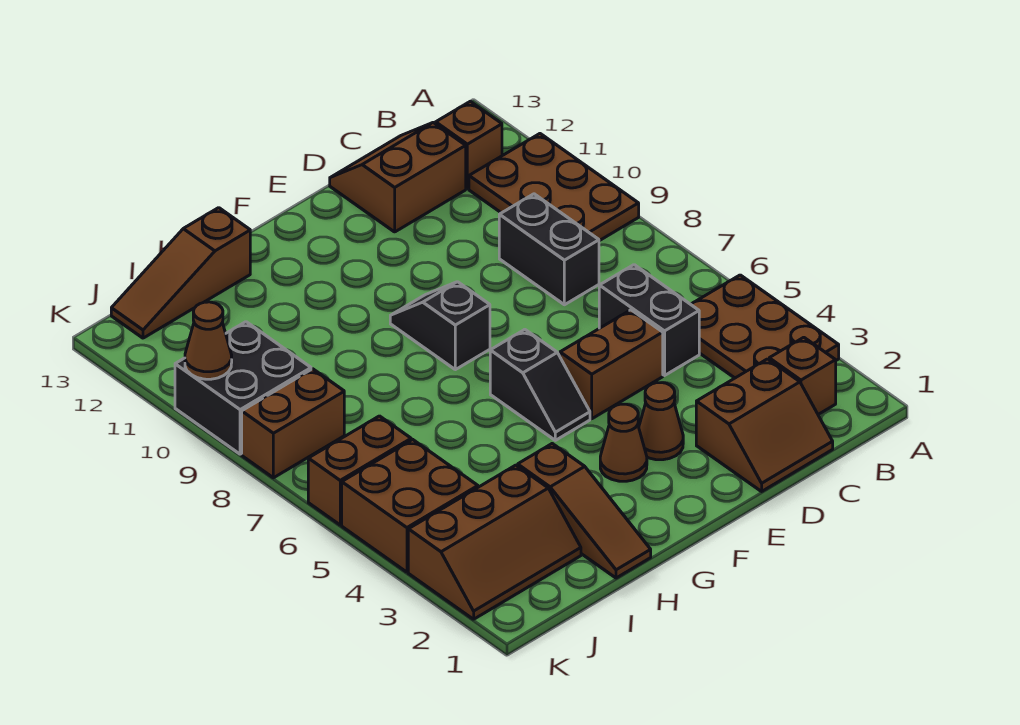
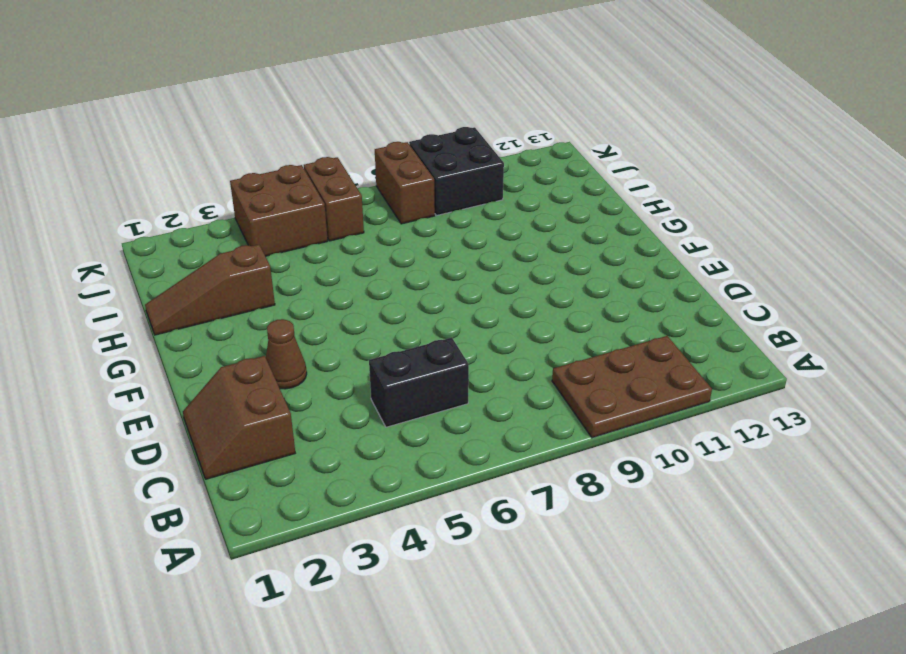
none -> brown plate A3:B5 level 1
none -> brown brick B2 level 1
none -> brown brick B12 level 1

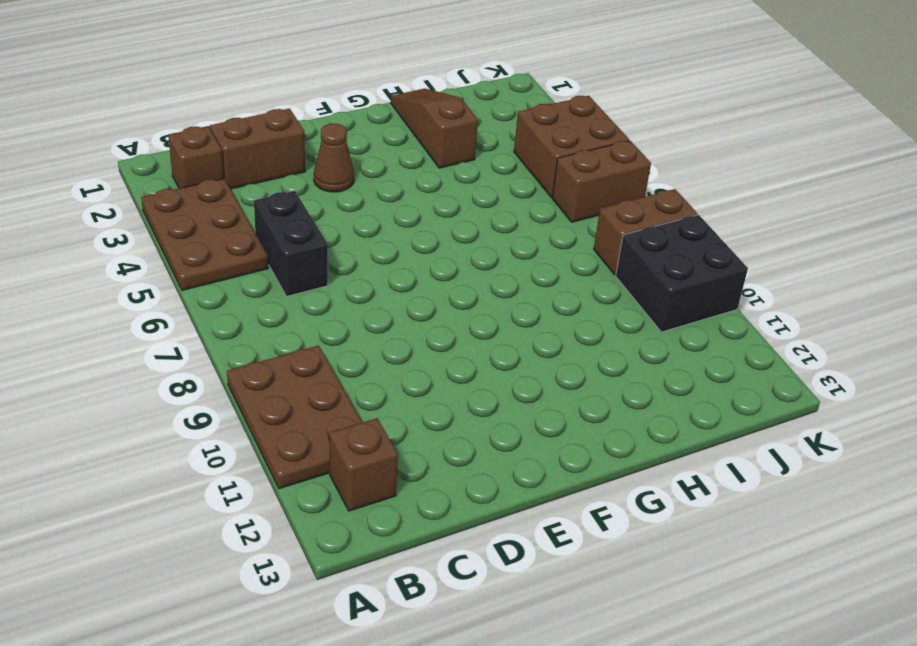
none -> black brick C8:C9 level 1
none -> brown slope C12:D13 level 1 top 12
none -> brown brick D5:E5 level 1

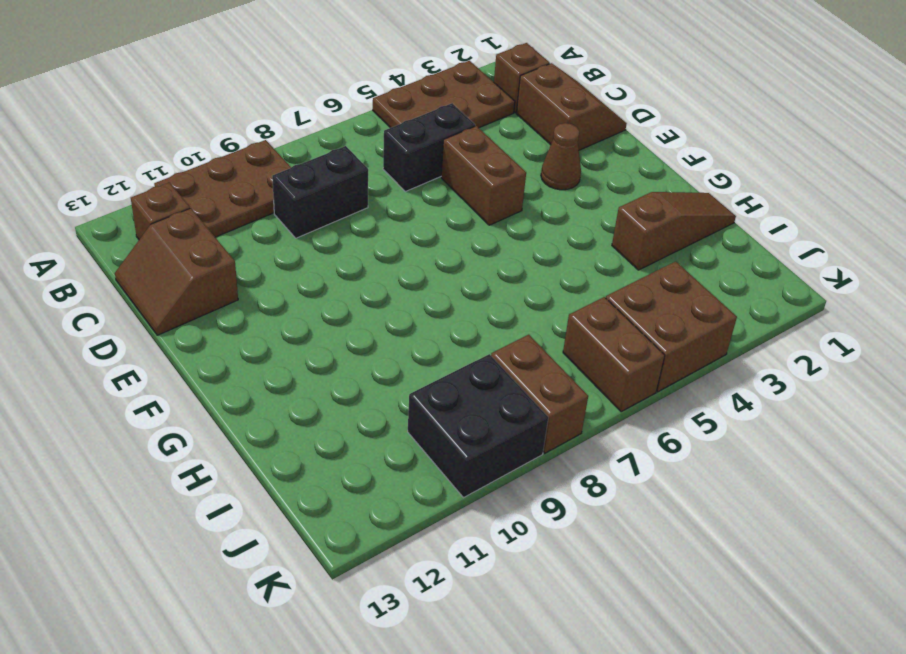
none -> brown cone F3 level 1
none -> black slope F5:F6 level 1 top 6
none -> black slope F8:F9 level 1 top 8

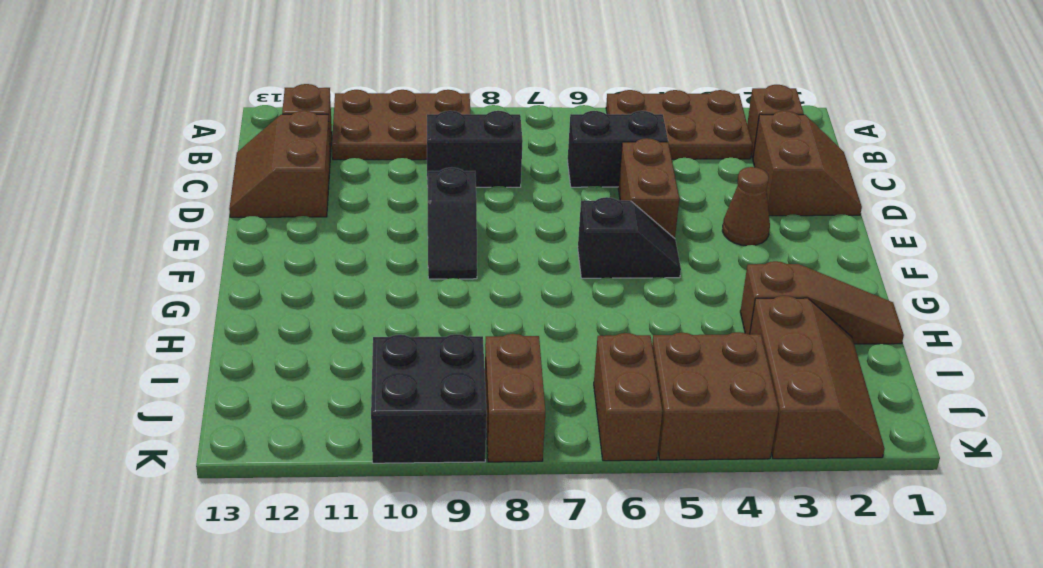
black slope E9:F9 level 1 top E -> black slope F8:F9 level 1 top 8
none -> brown cone F3 level 1
none -> brown slope H13:J13 level 1 top H
none -> brown cone K10 level 2

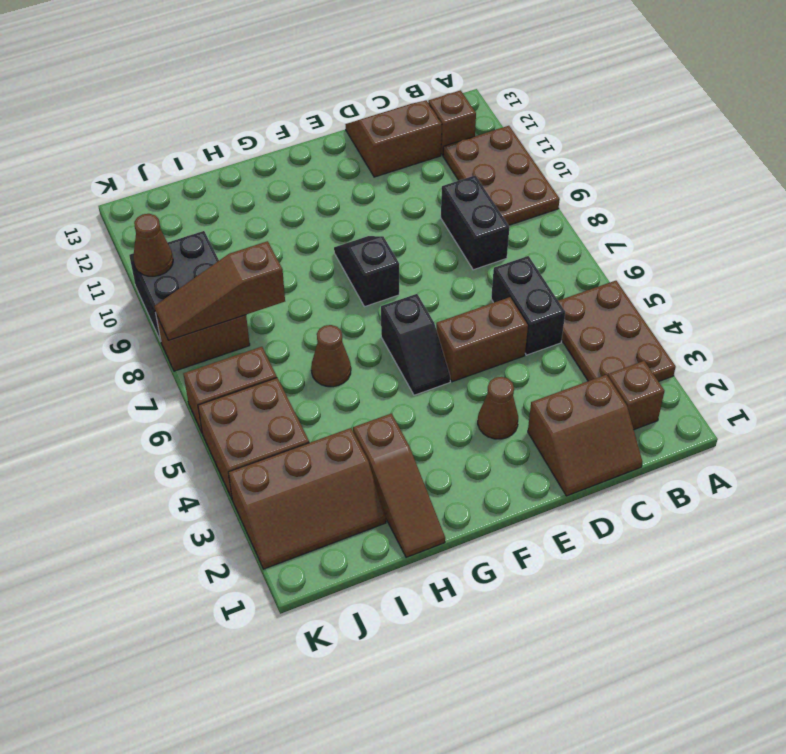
brown cone H6 level 1 -> brown cone F3 level 1
brown slope I8:K8 level 2 top I -> brown slope H13:J13 level 1 top H

